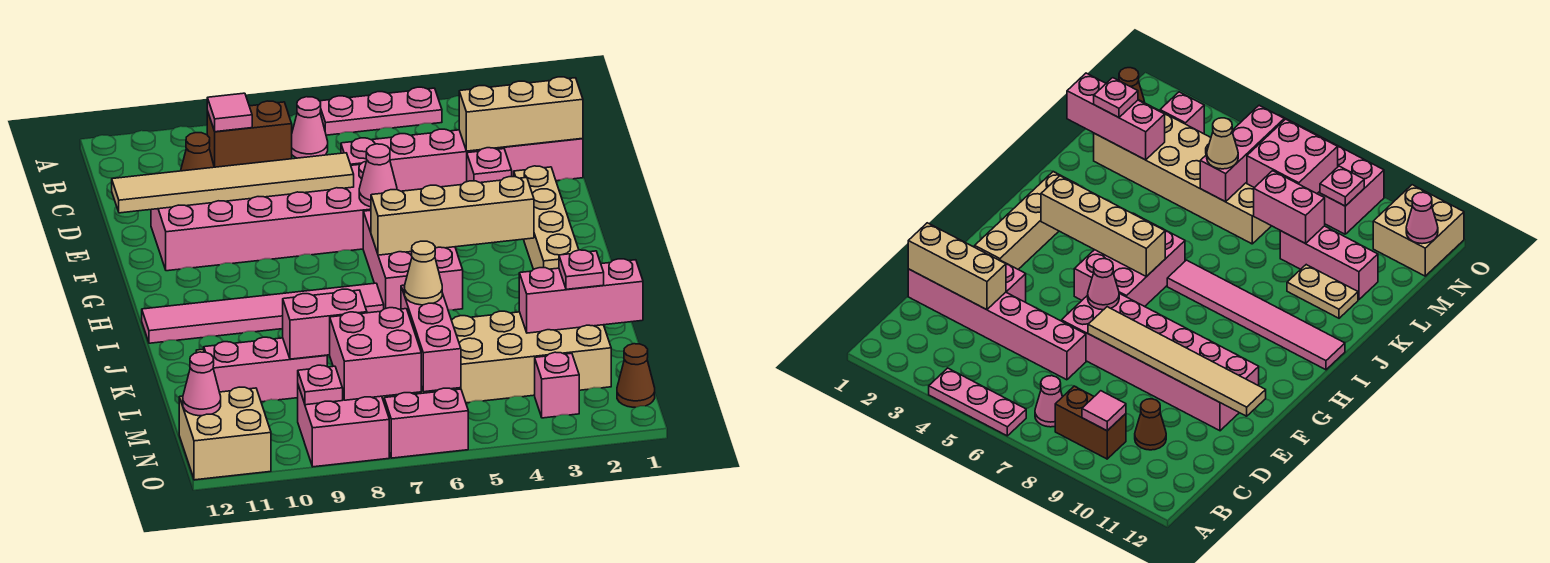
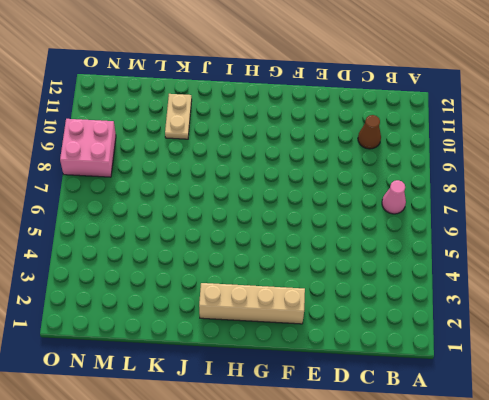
none -> pink plate A4:A6 level 1
none -> brown brick B8:B9 level 1
none -> pink brick D1:D6 level 1
none -> pink brick E3 level 1

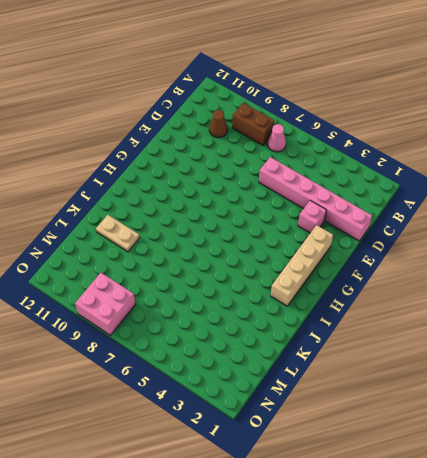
none -> pink plate A4:A6 level 1
none -> pink brick E6:F11 level 1
none -> pink brick G5:I6 level 1
none -> pink tile I7:I12 level 1

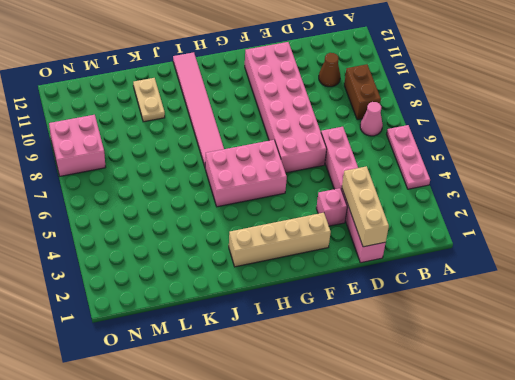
none -> tan brick L2:M7 level 1
none -> pink brick L9:L11 level 1
none -> brown cone N1 level 1
none -> pink brick N3 level 1

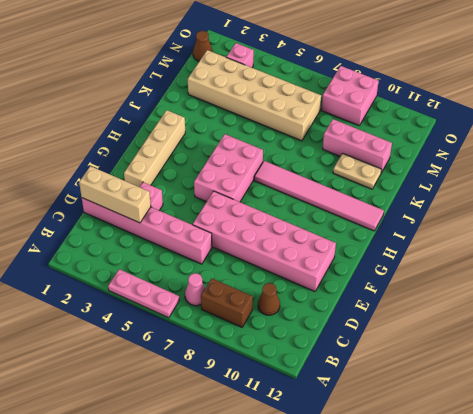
none -> tan brick N11:O12 level 1
none -> pink brick O6:O7 level 1
none -> pink tile B9 level 2
none -> tan tile E7:E12 level 2

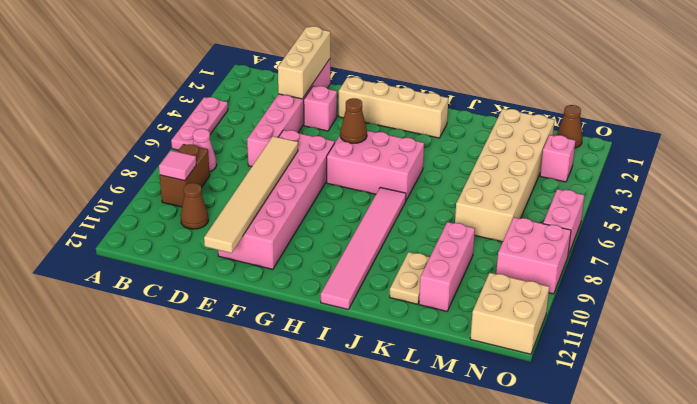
brown cone G5 level 2 -> none
none -> pink cone F6 level 2
none -> tan brick H3:H6 level 2
none -> pink brick L1:L3 level 2
none -> pink brick L6:N6 level 2

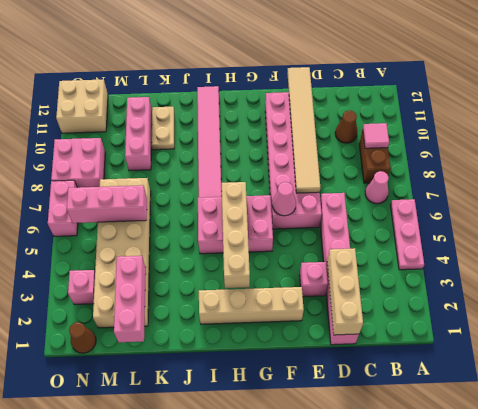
none -> pink brick L8:L9 level 2
none -> pink brick M7:N8 level 2
none -> pink plate N9 level 2
none -> pink cone N12 level 2

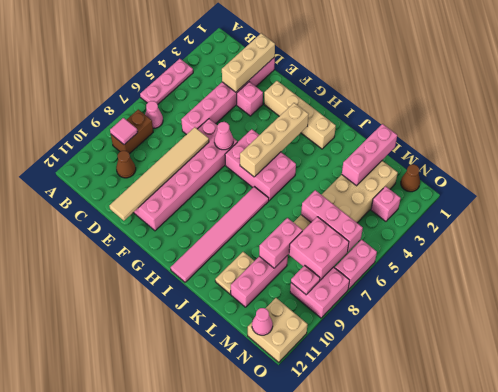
none -> pink plate L2 level 3
none -> tan cone L6 level 3

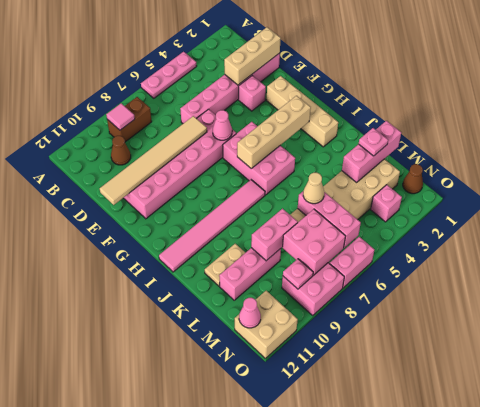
none -> pink cone B7 level 1

